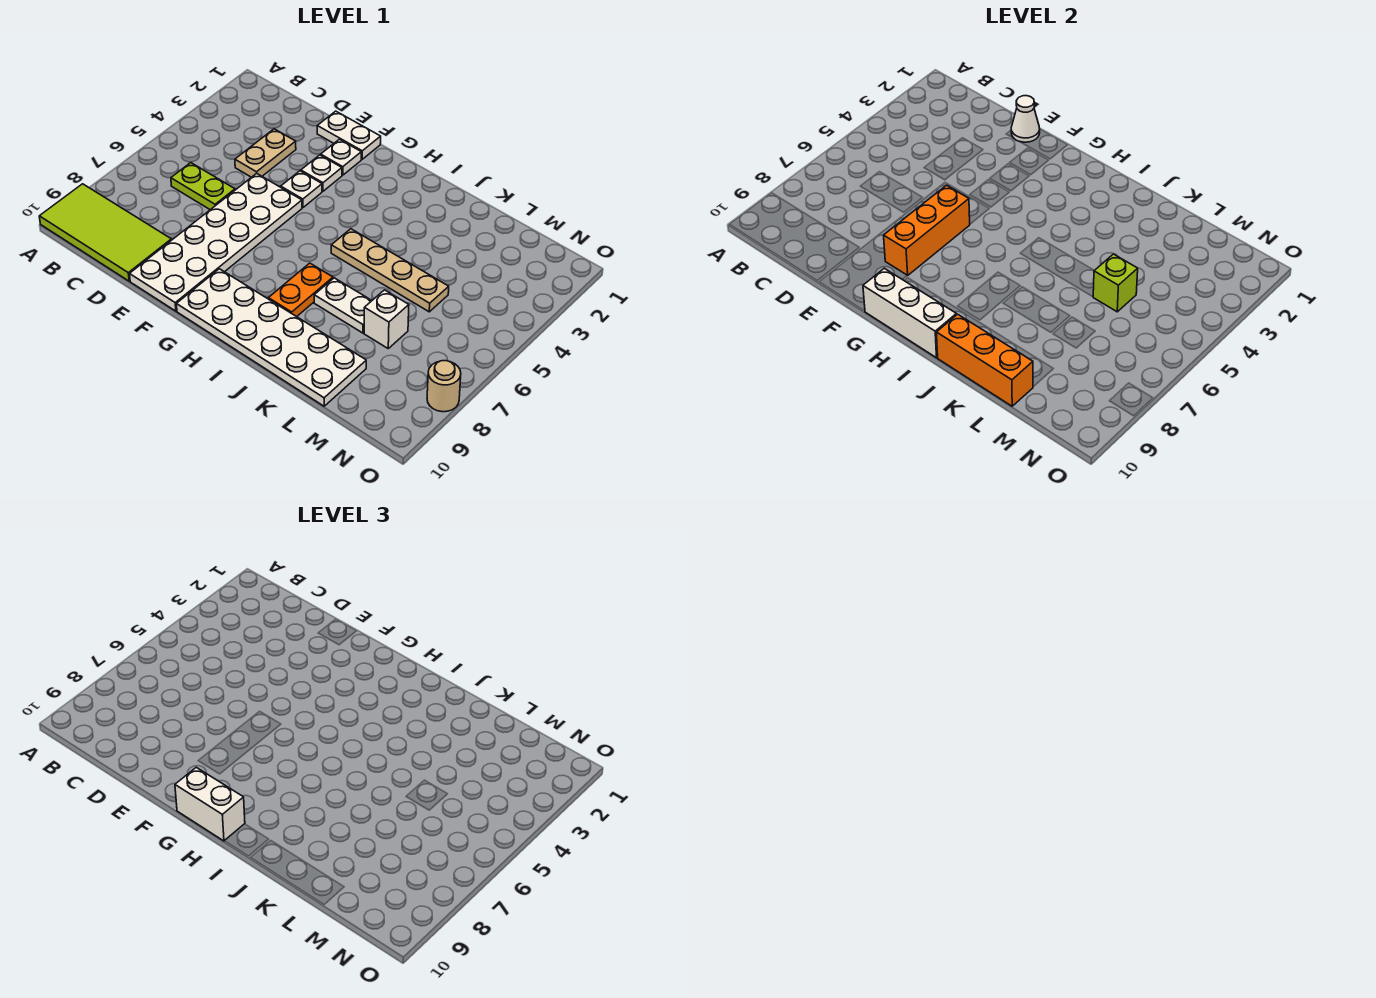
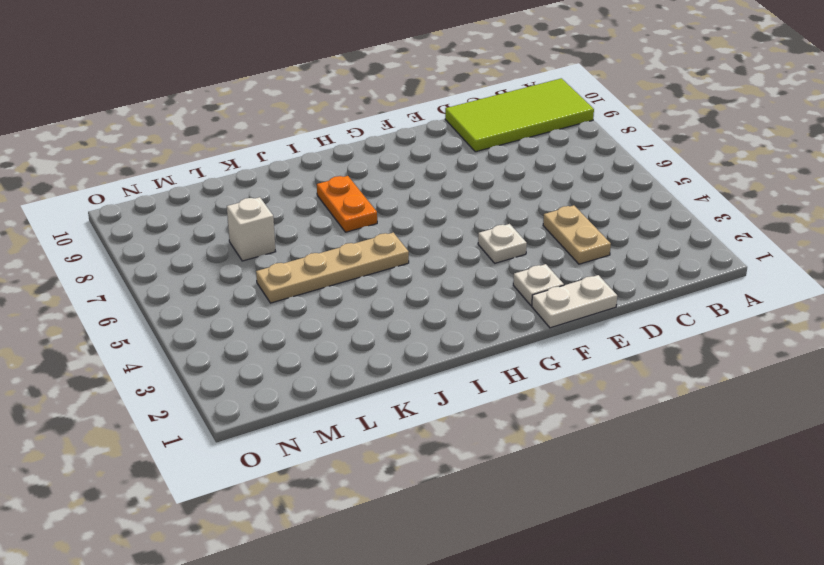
none -> lime plate C6:D6 level 1
none -> white plate E5:F10 level 1
none -> white plate F3 level 1

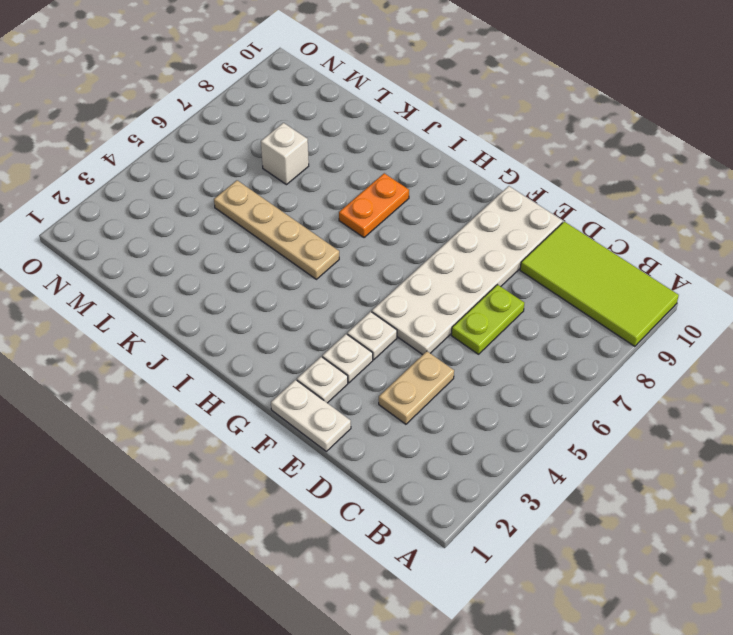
lime plate D6:D7 level 1 -> lime plate C6:D6 level 1
none -> white plate G9:L10 level 1
none -> white plate J7:K7 level 1
none -> tan round brick O8 level 1

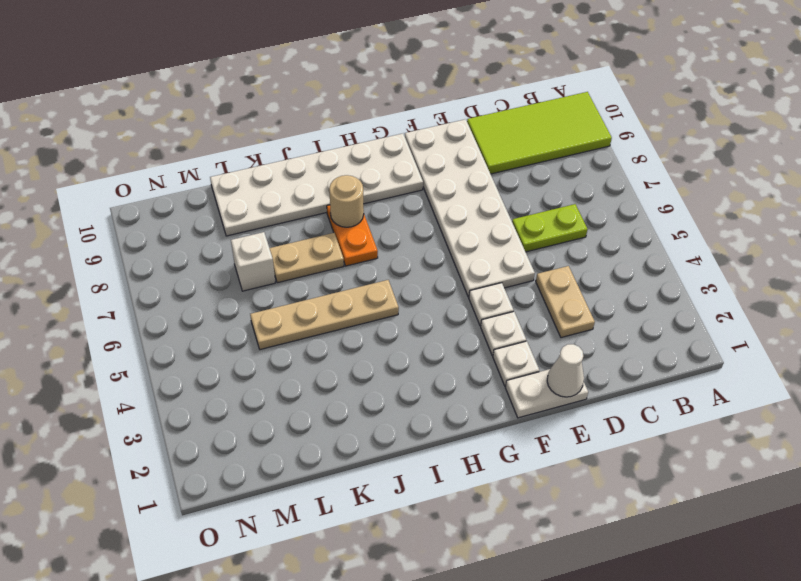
tan round brick I8 level 2 -> tan round brick O8 level 1
tan plate J7:K7 level 1 -> white plate J7:K7 level 1
none -> orange brick F6:F8 level 2
none -> white brick G10:I10 level 2
none -> orange brick J10:L10 level 2

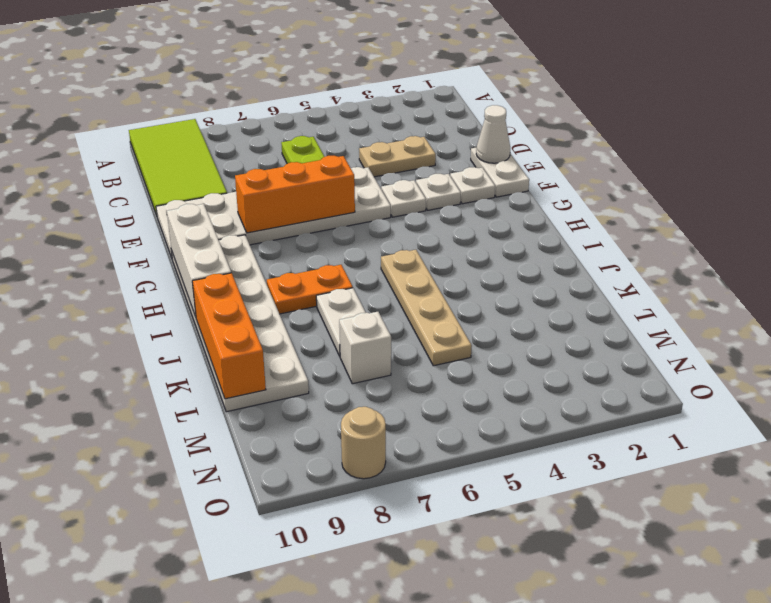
none -> lime brick L5 level 2
none -> white brick G10:H10 level 3

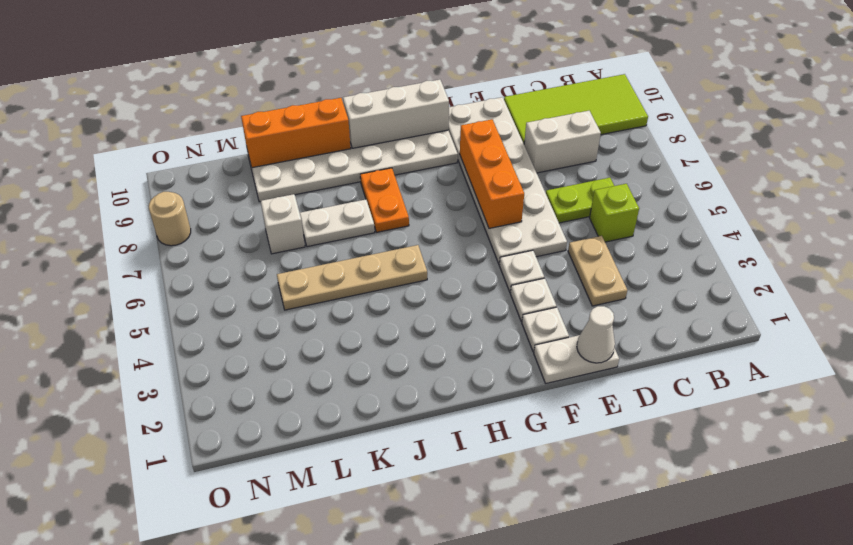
lime brick C5 level 1 -> lime brick L5 level 2
white brick C8:D8 level 1 -> white brick G10:H10 level 3

